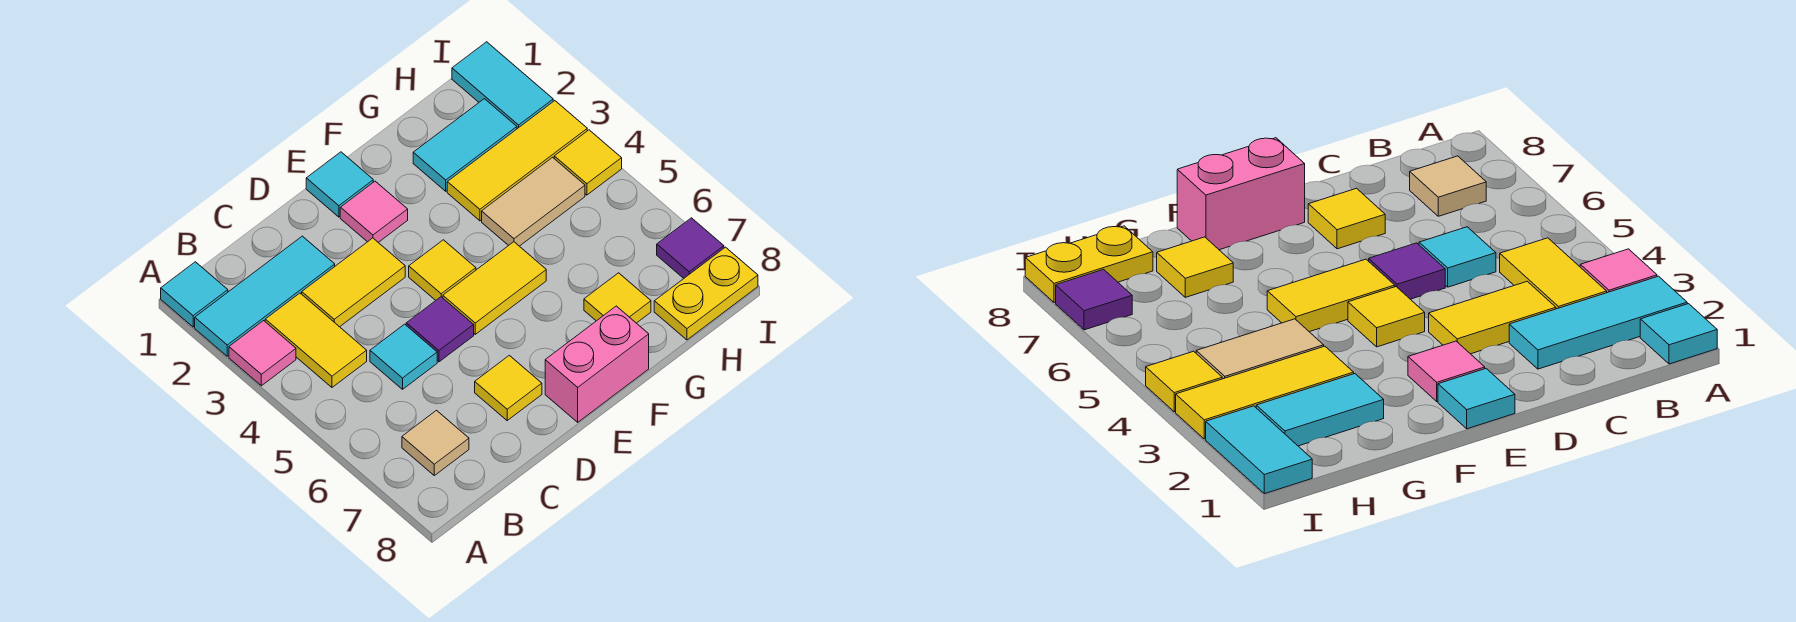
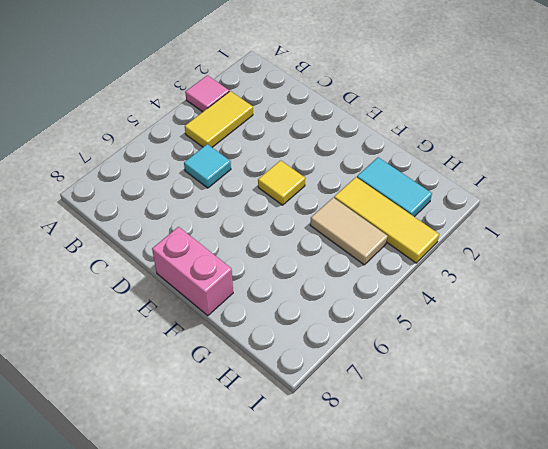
none -> cyan tile A1 level 1
none -> cyan tile A2:C2 level 1
none -> tan tile B7 level 1

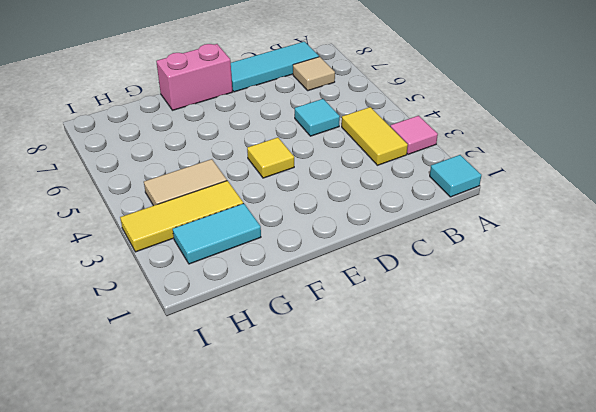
cyan tile B8:D8 level 1 -> cyan tile A2:C2 level 1
none -> yellow tile C3:D3 level 1
none -> purple tile D5 level 1
none -> yellow tile D7 level 1

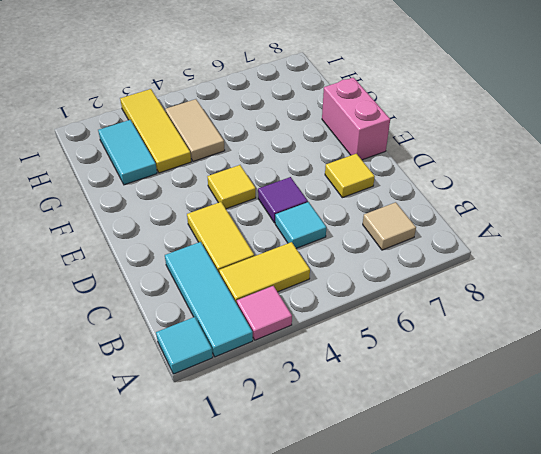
none -> cyan tile E1 level 1
none -> pink tile E2 level 1
none -> yellow tile E5:F5 level 1

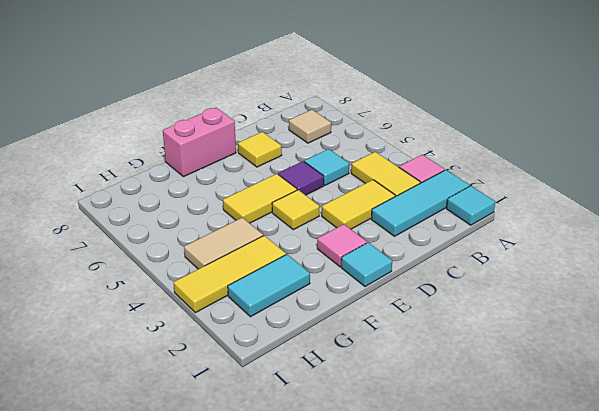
none -> yellow tile G7 level 1
none -> yellow plate H8:I8 level 1
none -> cyan tile I1:I2 level 1

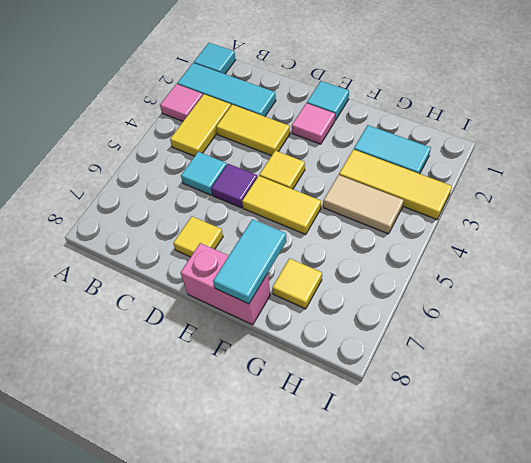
cyan tile F7:F8 level 2 -> cyan tile I1:I2 level 1
none -> tan tile B7 level 1
none -> yellow plate H8:I8 level 1
none -> yellow tile I4 level 1

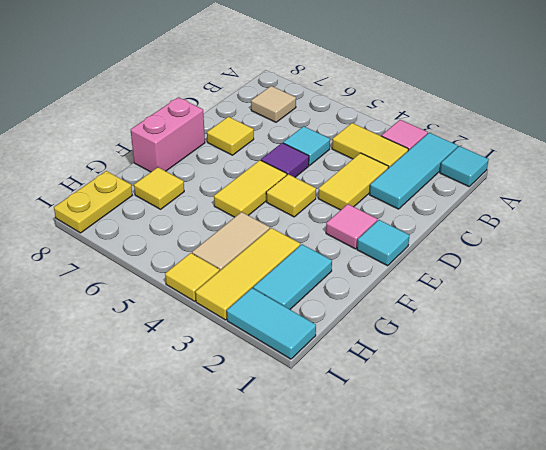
none -> purple tile I7 level 1

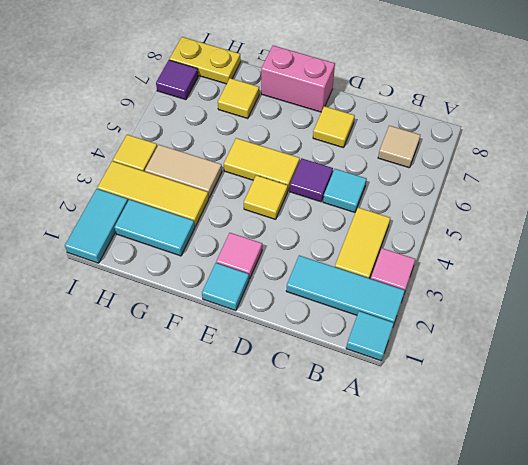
none -> yellow tile C3:D3 level 1

